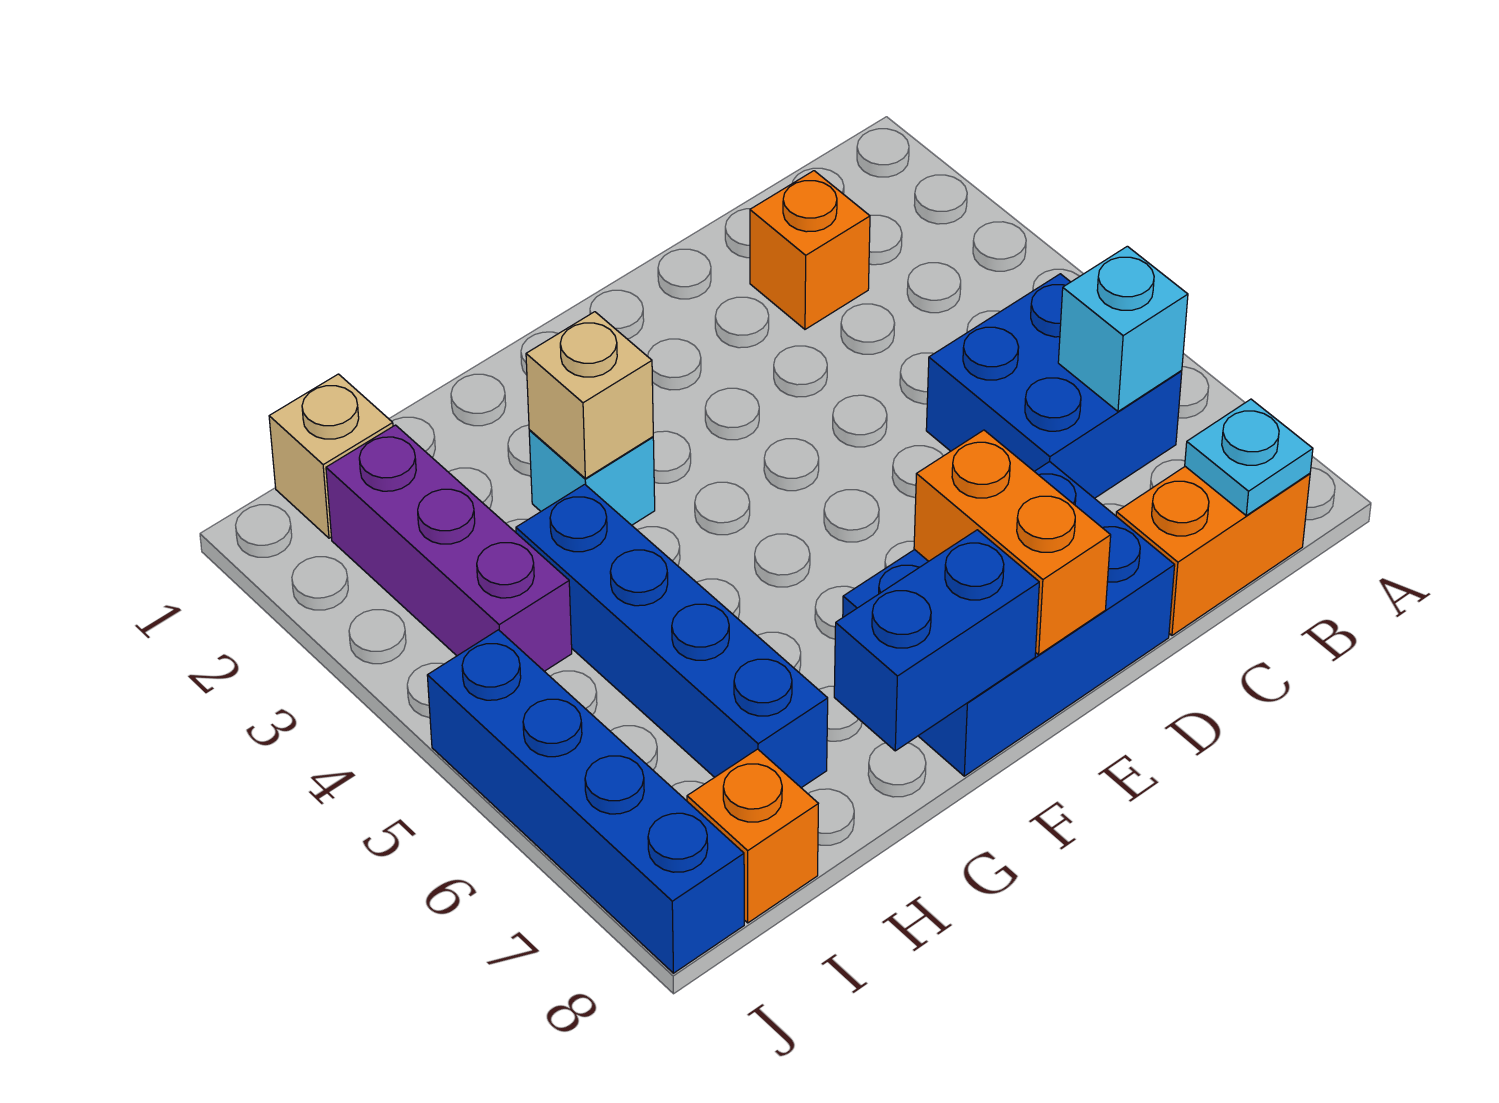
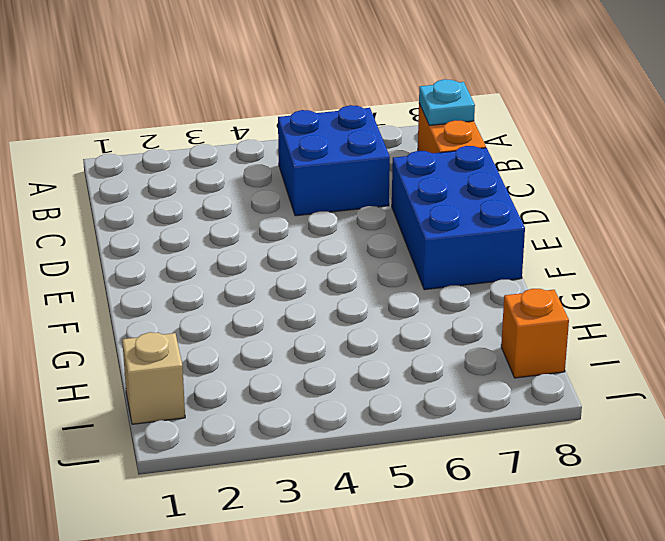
none -> orange brick C2 level 1
none -> cyan brick G3 level 1
none -> blue brick H4:H7 level 1

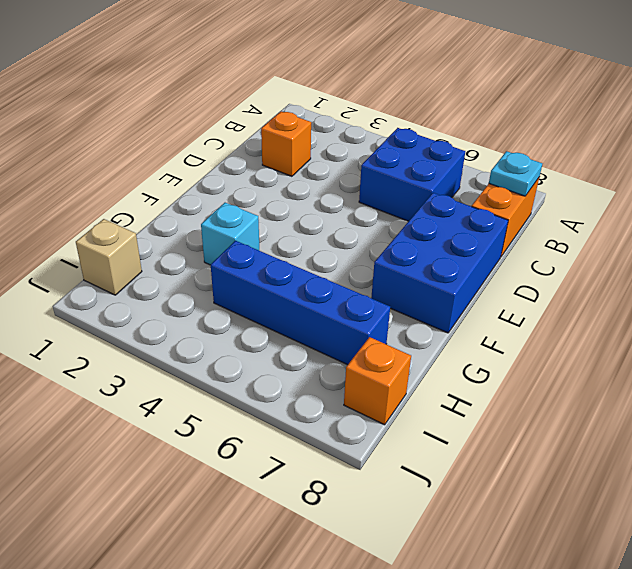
none -> purple brick I2:I4 level 1
none -> blue brick J5:J8 level 1
none -> cyan brick B6 level 2

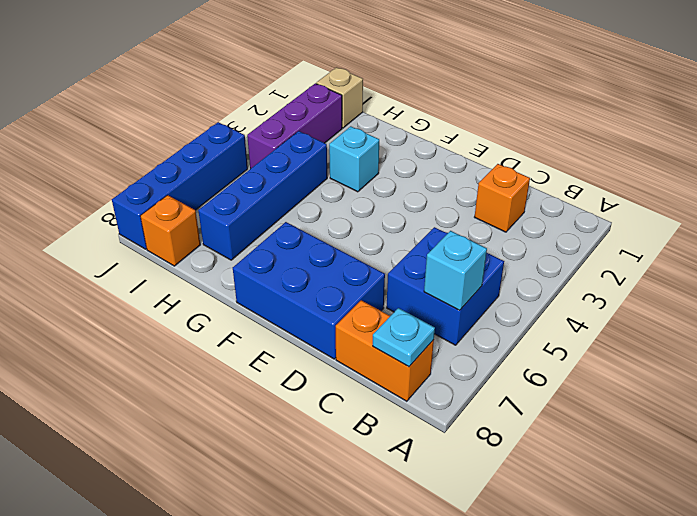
none -> orange brick E7:E8 level 2
none -> blue brick F8:G8 level 2
none -> tan brick G3 level 2

